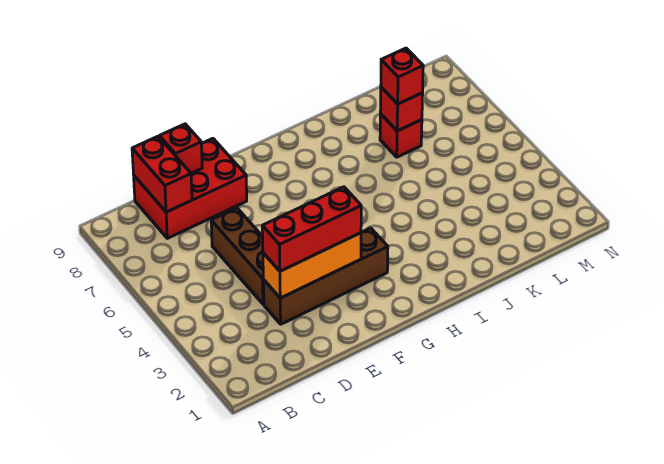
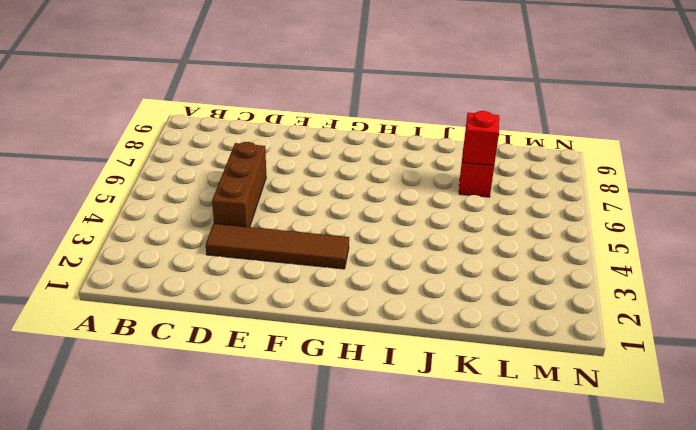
brown tile D3:G3 level 1 -> brown brick D3:G3 level 1
none -> red brick C8:E9 level 1
none -> red brick C8:C9 level 2

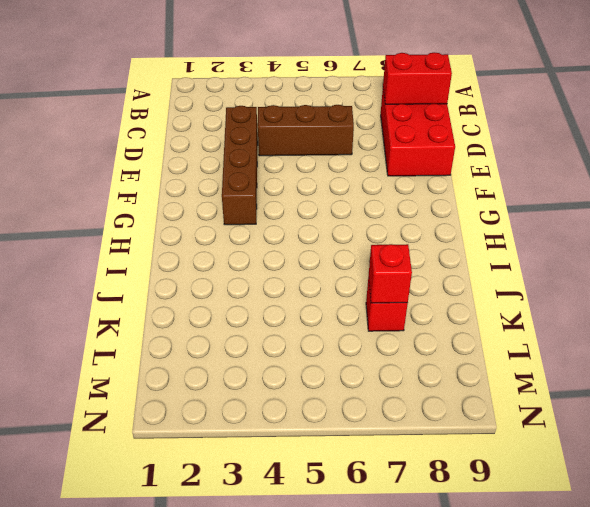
none -> orange brick D3:F3 level 2
none -> red brick D9 level 2

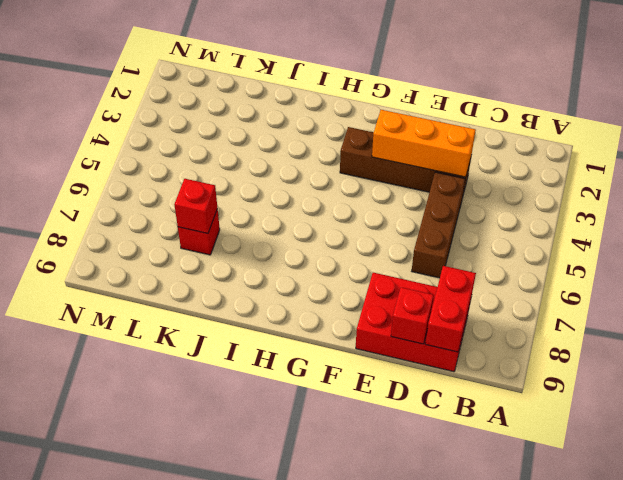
none -> red brick D3:F3 level 3
none -> red brick K7 level 3

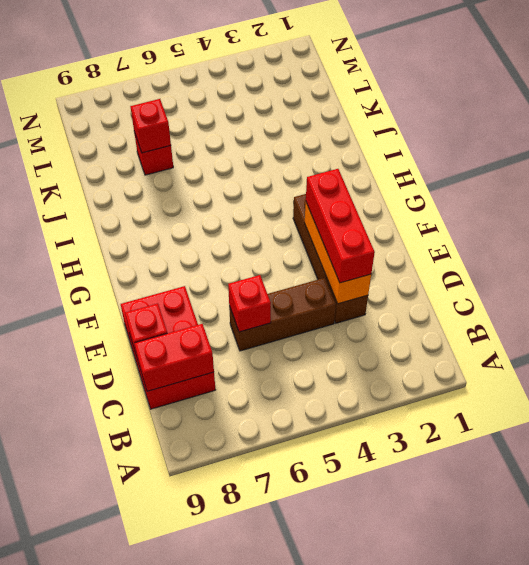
red brick D6 level 2 -> red brick K7 level 3

